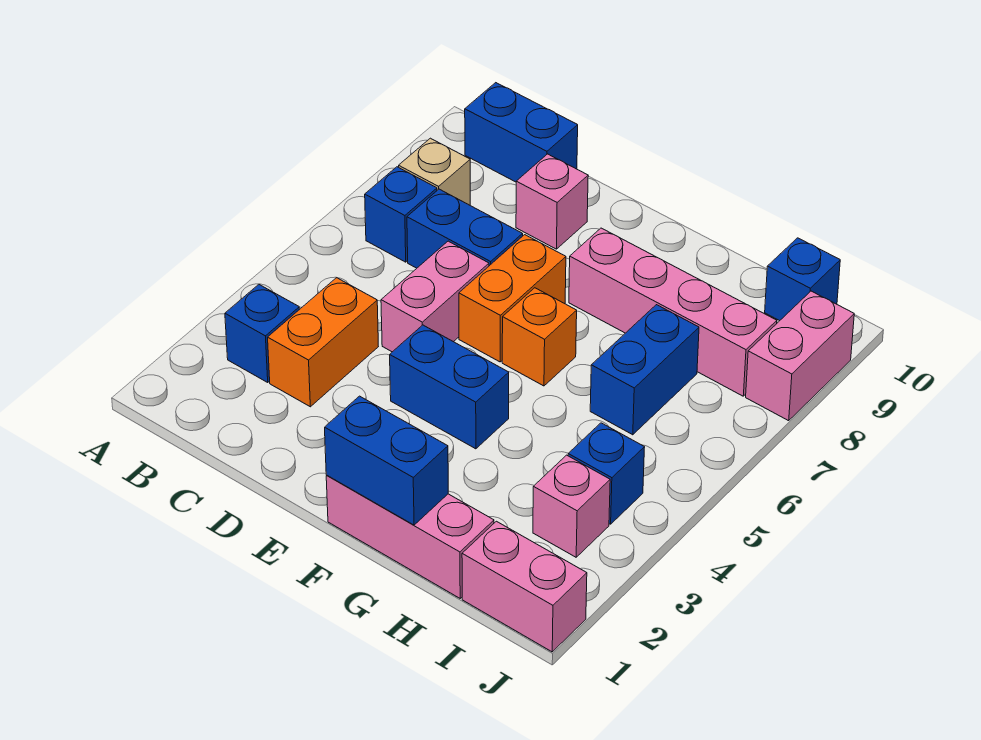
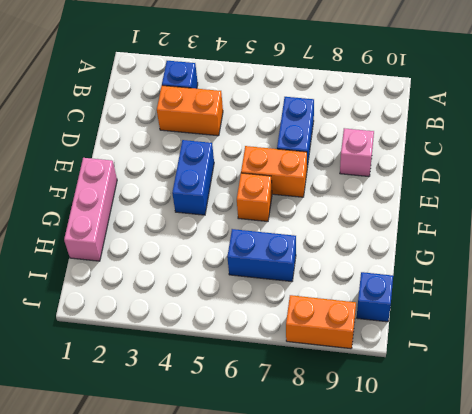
orange brick J8:J9 level 1 -> pink brick J8:J9 level 1
none -> blue brick B7 level 1
none -> tan brick B8 level 1
none -> blue brick B10:C10 level 1

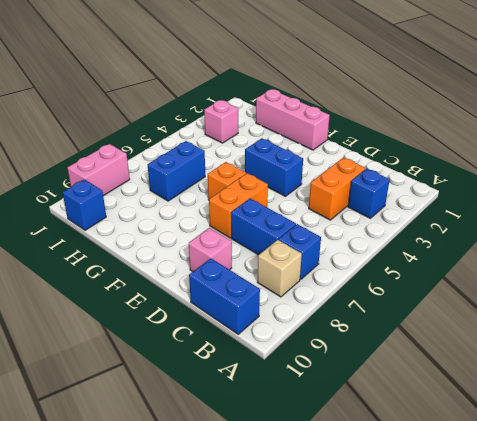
none -> pink brick D5:D6 level 1
none -> pink brick F8:I8 level 1
none -> pink brick I1:J1 level 1

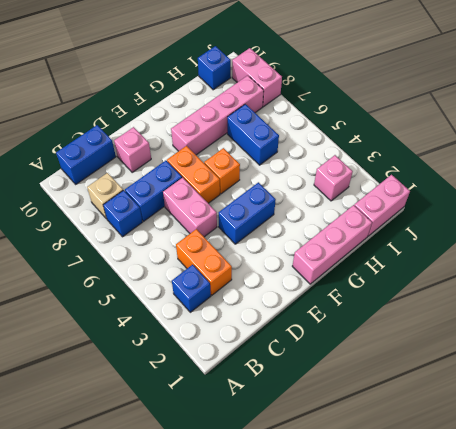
none -> blue brick I4 level 1
none -> blue brick F1:G1 level 2

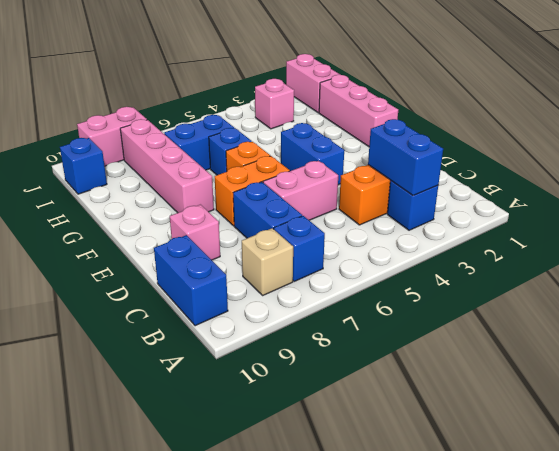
blue brick B3:C3 level 2 -> blue brick F1:G1 level 2
blue brick G6 level 1 -> blue brick I4 level 1

